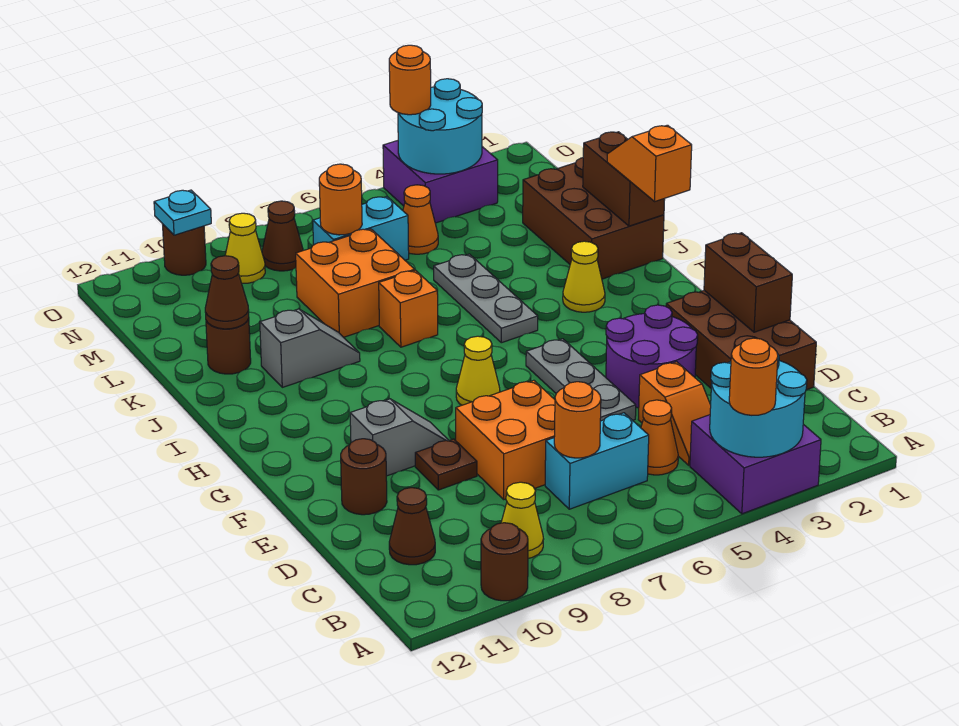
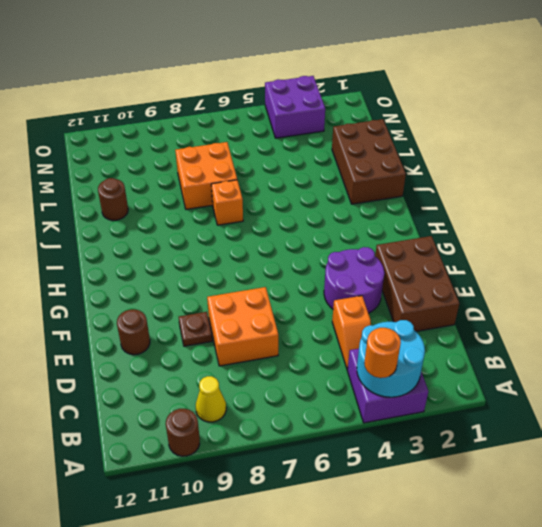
none -> orange cone C5 level 1
none -> cyan brick C6:C7 level 1
none -> brown cone C11 level 1
none -> grey plate E5:G5 level 1

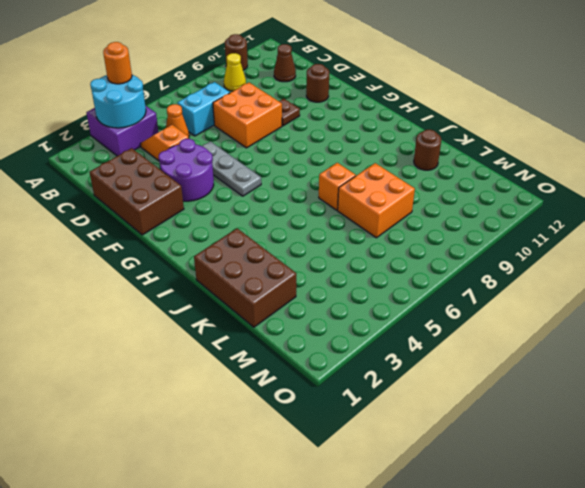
none -> grey slope F9:F10 level 1 top 10
none -> yellow cone G7 level 1
none -> yellow cone I3 level 1
none -> grey plate I5:K5 level 1

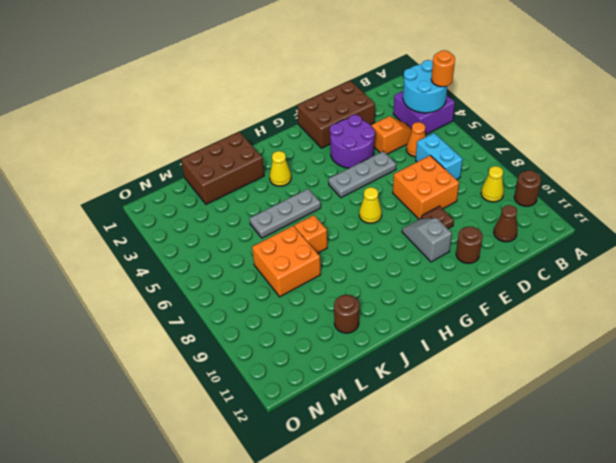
none -> grey slope J9:J10 level 1 top 10
none -> orange cone M5 level 1
none -> cyan brick M6:M7 level 1
none -> purple brick N3:O4 level 1

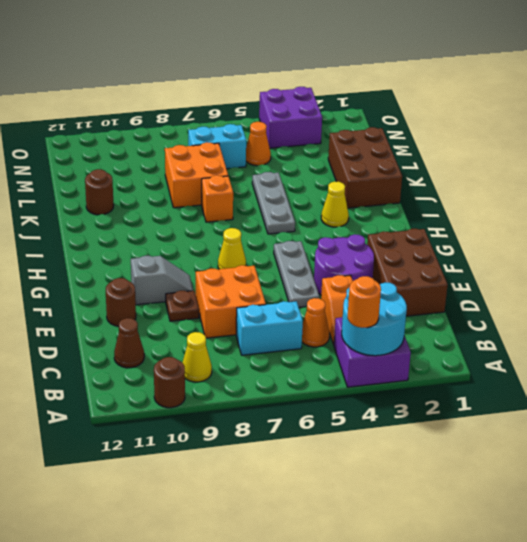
none -> grey slope J9:J10 level 1 top 10
none -> brown cone N8 level 1
none -> yellow cone N9 level 1
none -> brown round brick O10 level 1

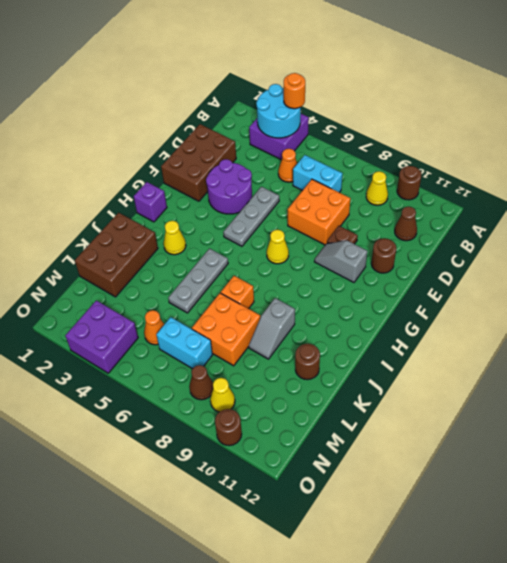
purple brick H1 level 1 -> none
grey slope J9:K9 level 1 top J -> grey slope J9:J10 level 1 top 10
none -> orange slope C4:D4 level 1 top D
none -> orange round brick C7 level 2
none -> brown brick E1:F1 level 2
none -> brown brick J1:K1 level 2

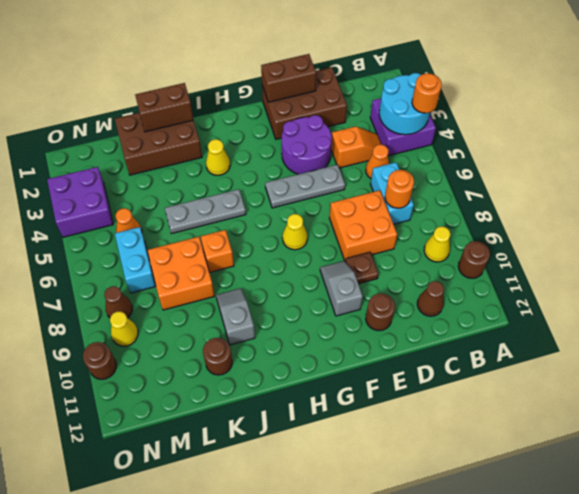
none -> brown cone K11 level 2
none -> orange round brick M7 level 2
none -> cyan round brick N3:O4 level 2
none -> cyan plate O10 level 2

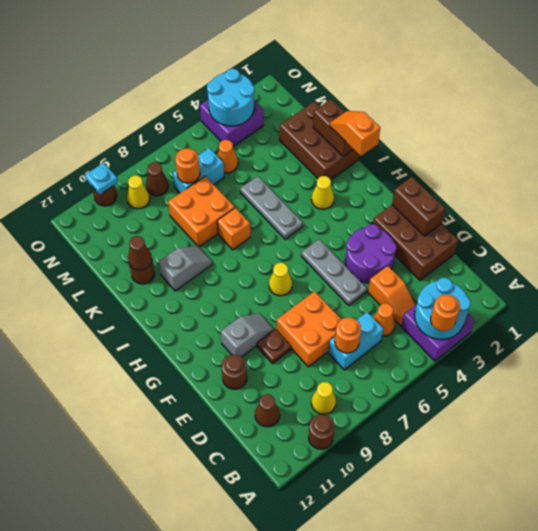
none -> orange round brick O4 level 3

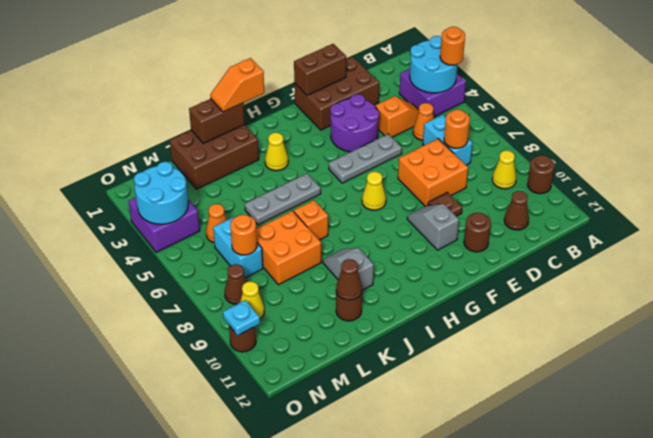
none -> orange round brick O4 level 3

